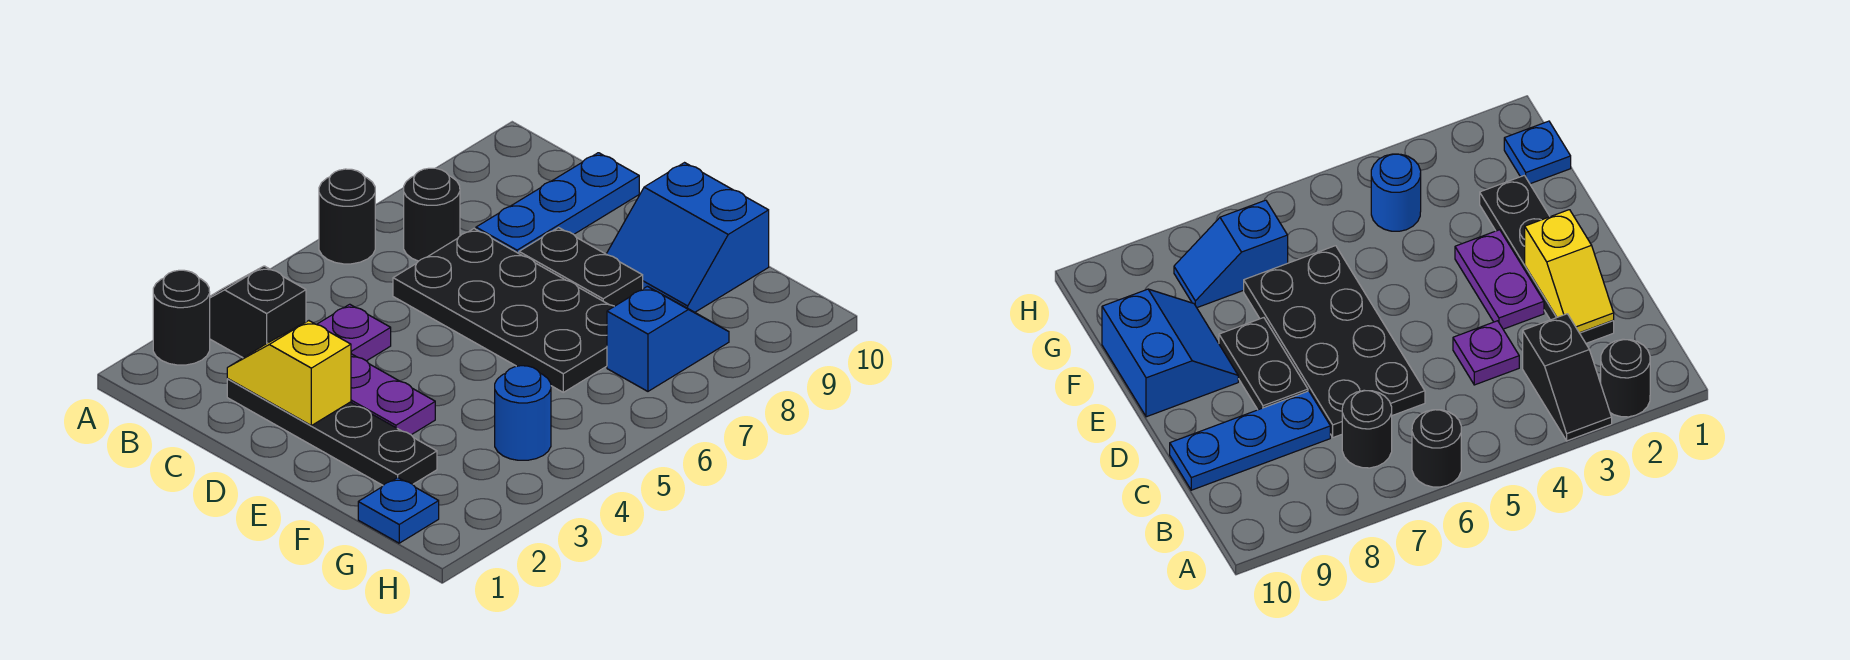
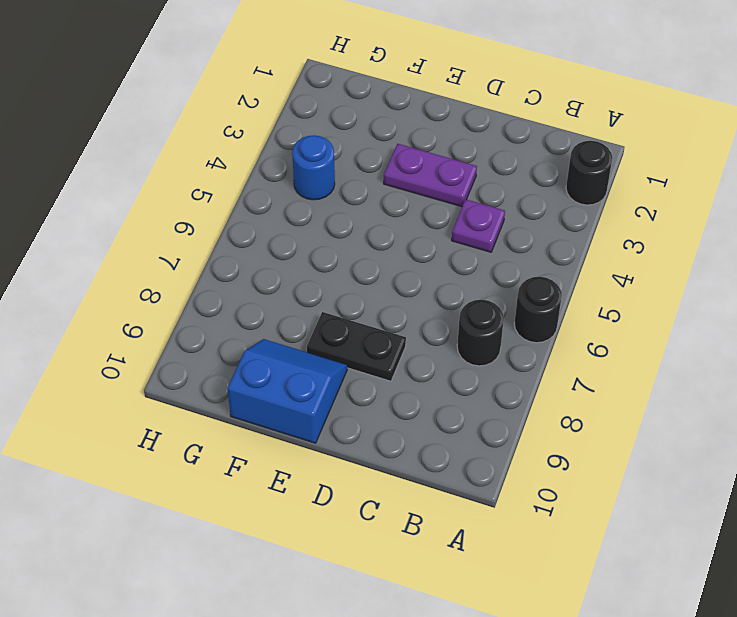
none -> black slope A3:B3 level 1 top B
none -> black plate C2:F2 level 1
none -> black plate C6:F7 level 1

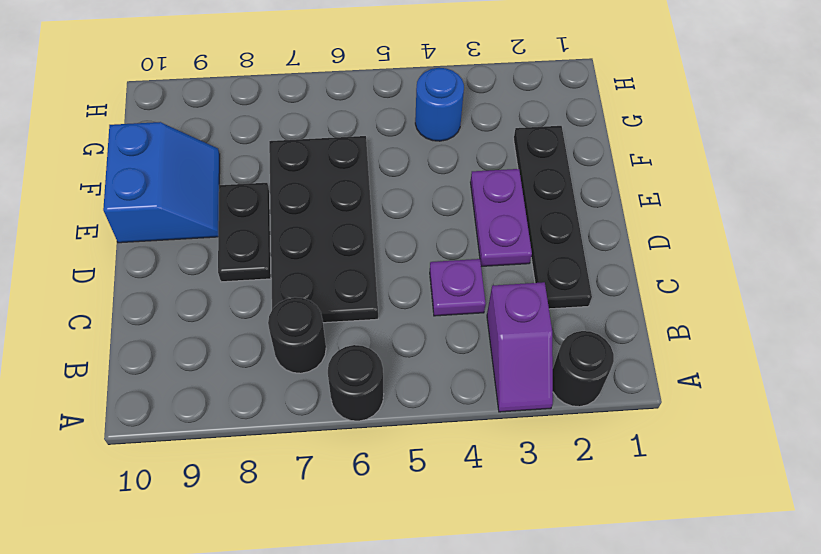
purple slope A3:B3 level 1 top B -> black slope A3:B3 level 1 top B
none -> blue plate C8:C10 level 1
none -> blue plate G1 level 1
none -> blue slope G7:G8 level 1 top 7

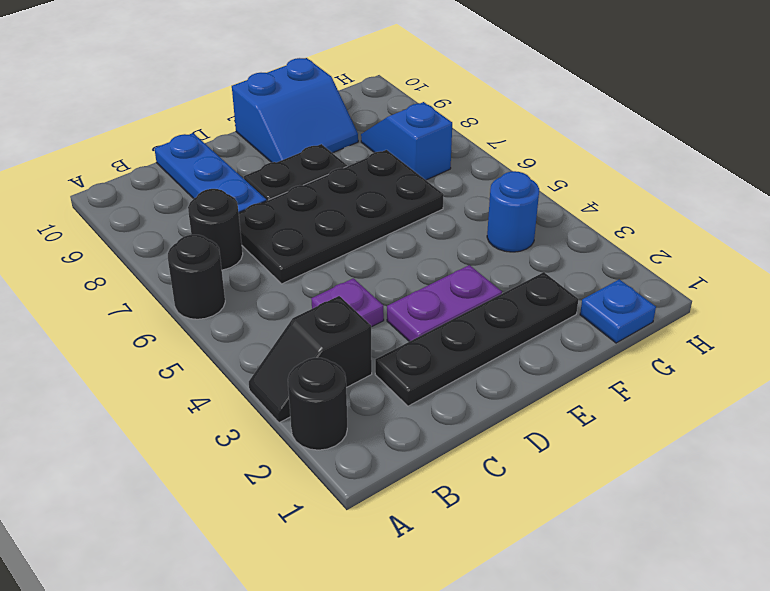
none -> yellow slope C2:D2 level 2 top D

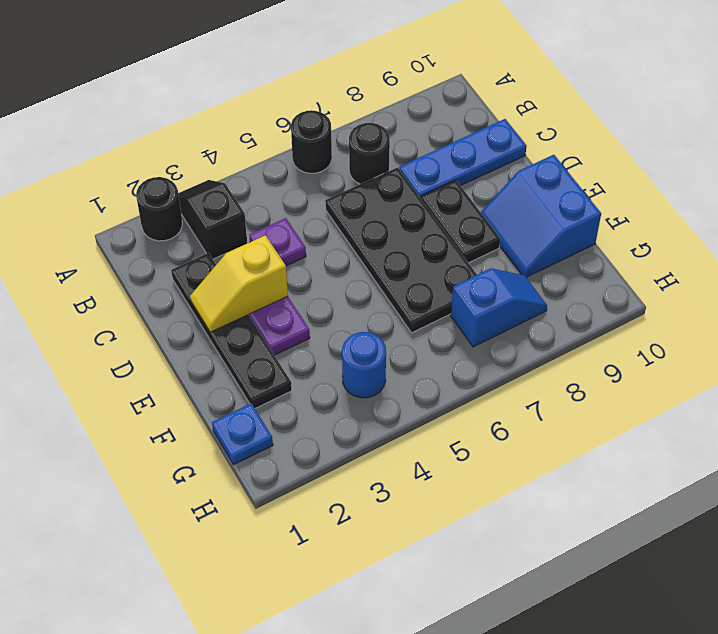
yellow slope D2:D3 level 2 top 3 -> yellow slope C2:D2 level 2 top D

